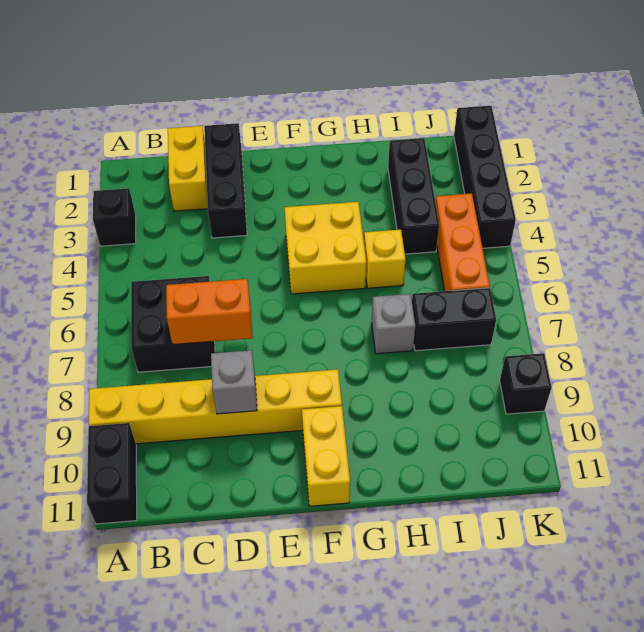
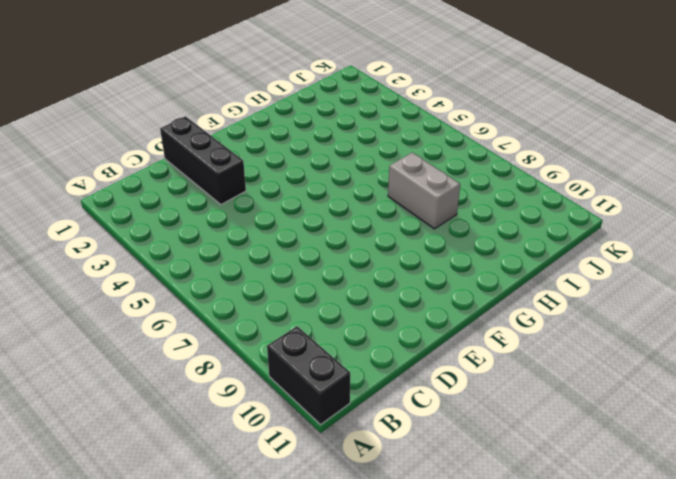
grey brick H7:H8 level 1 -> grey brick H7 level 1
none -> black brick A3 level 1
none -> yellow brick A9:F9 level 1
none -> black brick B6:C7 level 1

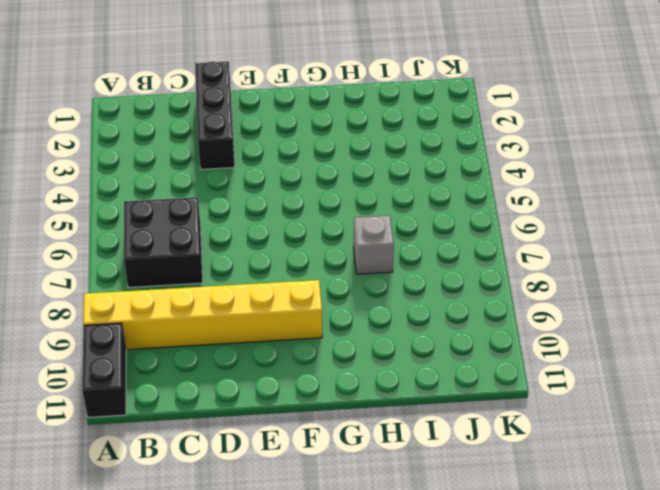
none -> black brick A3 level 1
none -> yellow brick C1:C2 level 1
none -> yellow brick F4:G5 level 1

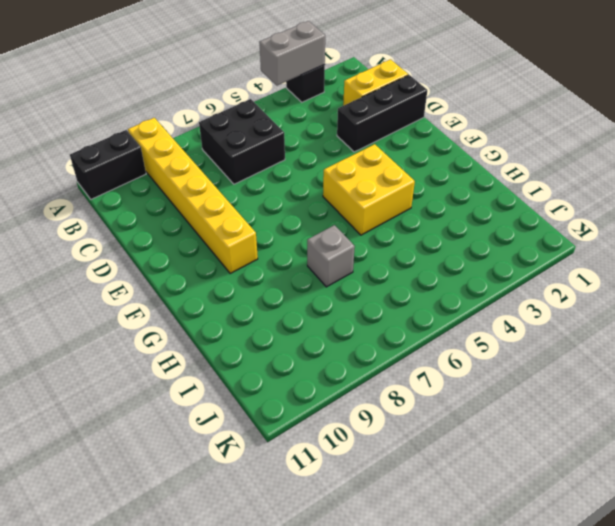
grey brick A3:A4 level 2 -> none
none -> yellow brick F10:F11 level 1
none -> yellow brick H5 level 1
none -> black brick I2:I4 level 1

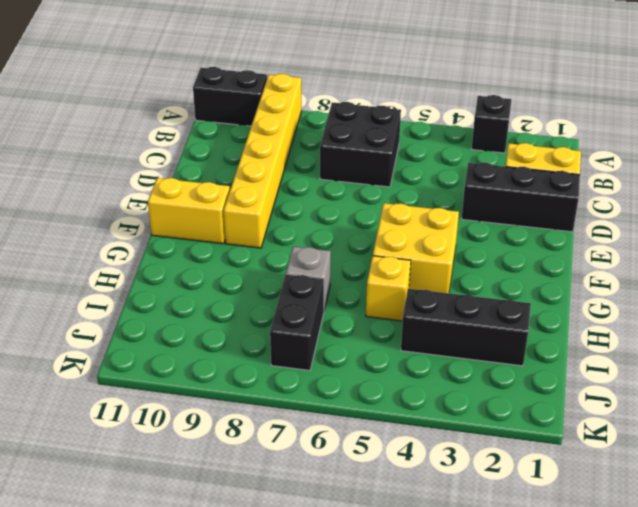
none -> orange brick J4:J6 level 1
none -> black brick K1:K4 level 1
none -> black brick K9 level 1

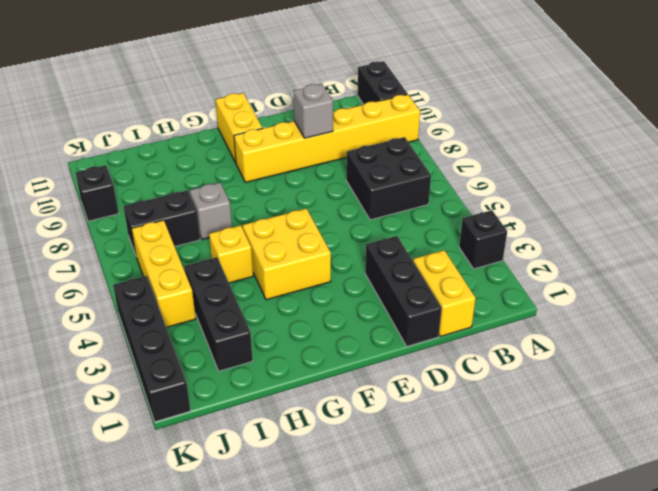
yellow brick J4:J6 level 1 -> orange brick J4:J6 level 1
none -> orange brick C7:D7 level 2

